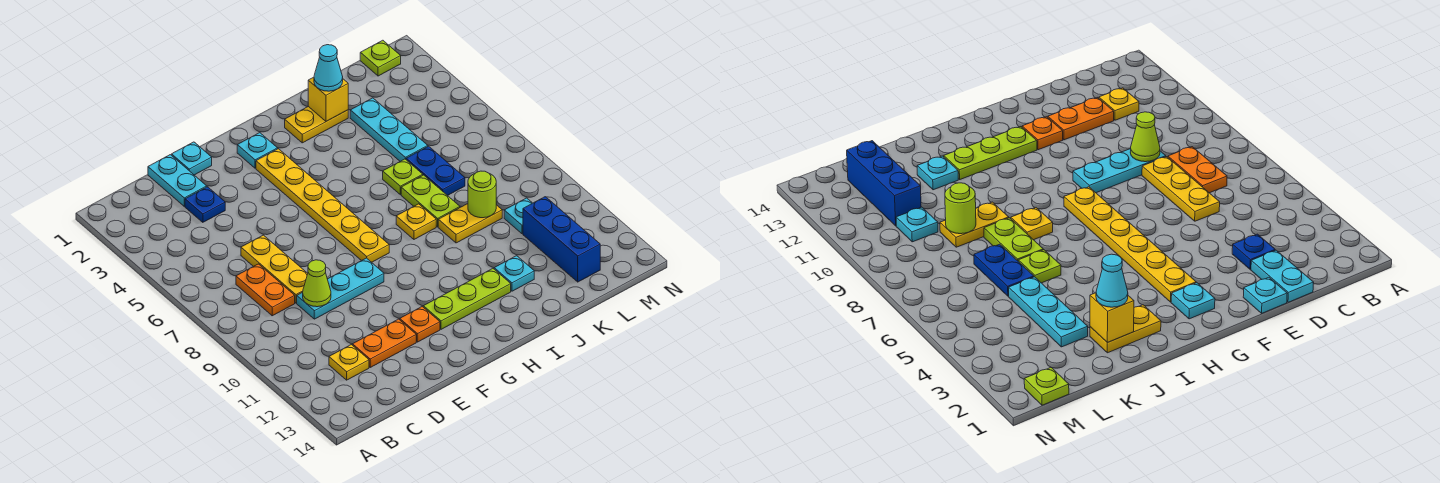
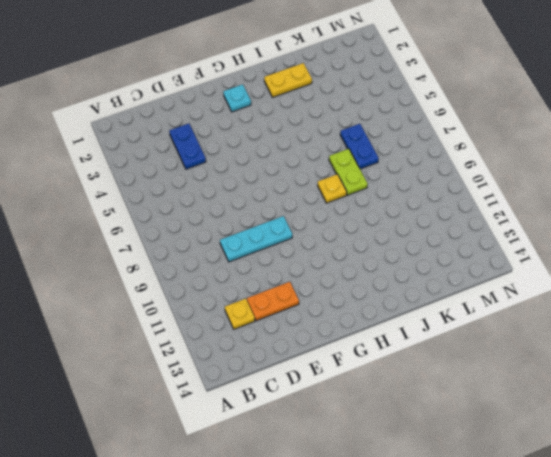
blue plate D3:D4 level 1 -> blue plate D3 level 1
none -> orange plate C7:C8 level 1
none -> cyan plate D1:D2 level 1
none -> yellow plate D6:D8 level 1

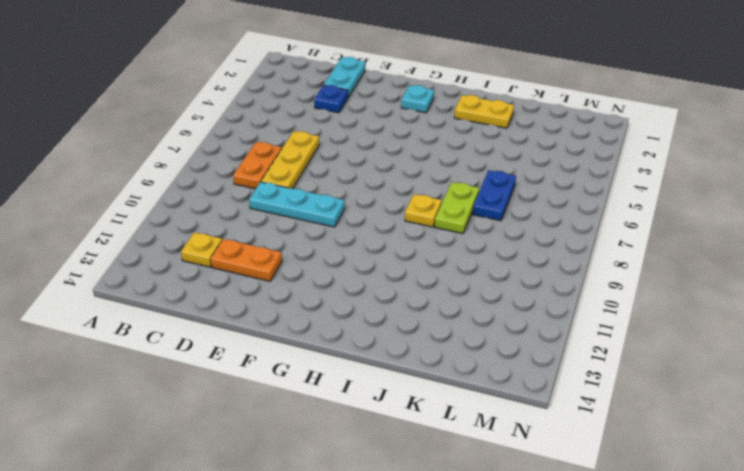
none -> cyan plate E1 level 1
none -> orange plate F12 level 1
none -> yellow plate G3:G8 level 1

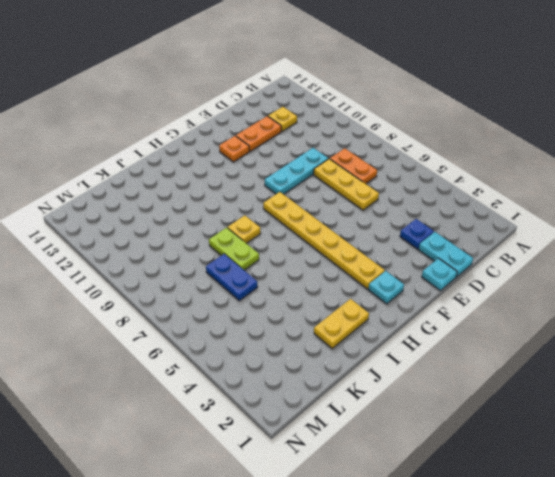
none -> lime plate G12:I12 level 1
none -> lime plate J6 level 1
none -> yellow plate J9:K9 level 1

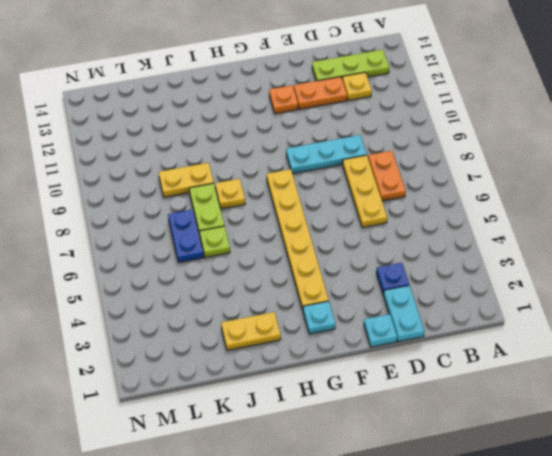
lime plate B13:D13 level 1 -> lime plate G12:I12 level 1
none -> cyan plate J12 level 1
none -> cyan plate K3:K5 level 1
none -> cyan plate L10 level 1

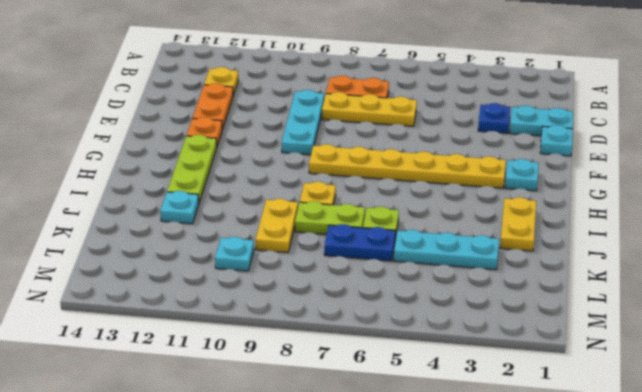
none -> blue brick L11:L13 level 1
none -> lime plate M1 level 1
none -> lime cone D9 level 2

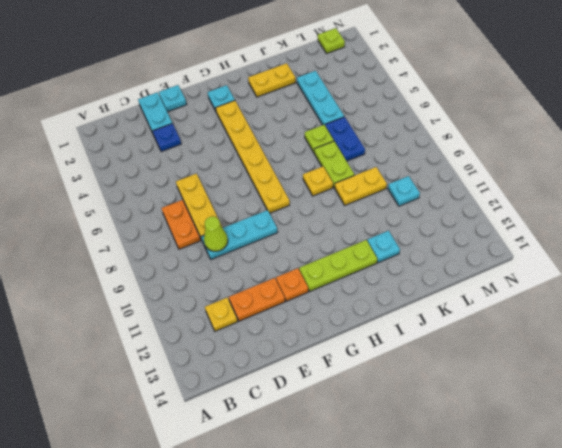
none -> blue brick L11:L13 level 1
none -> yellow brick J2 level 2
none -> lime round brick K9 level 2

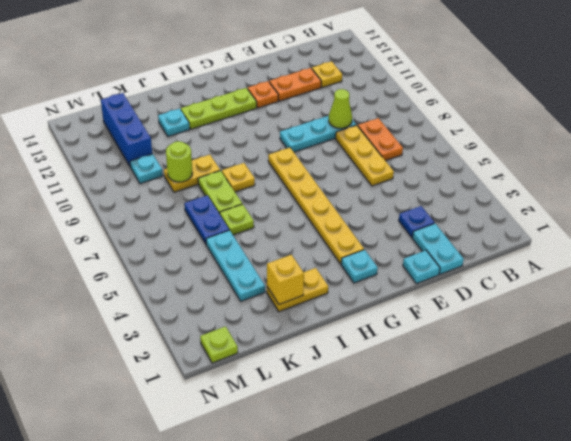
none -> cyan cone J2 level 3

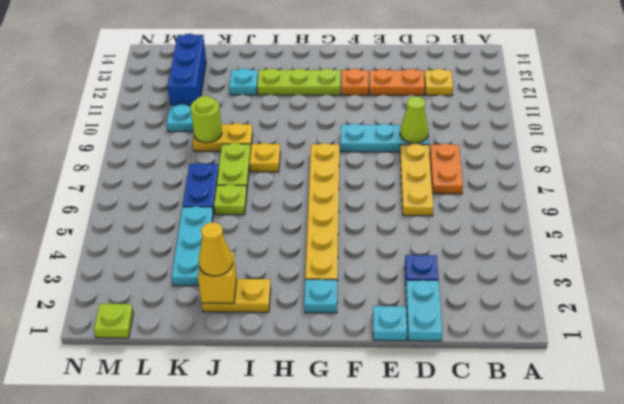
yellow cone J2 level 3 -> cyan cone J2 level 3

